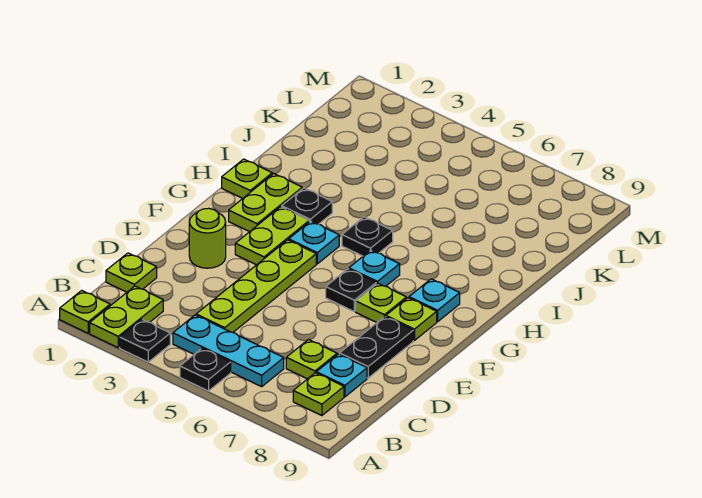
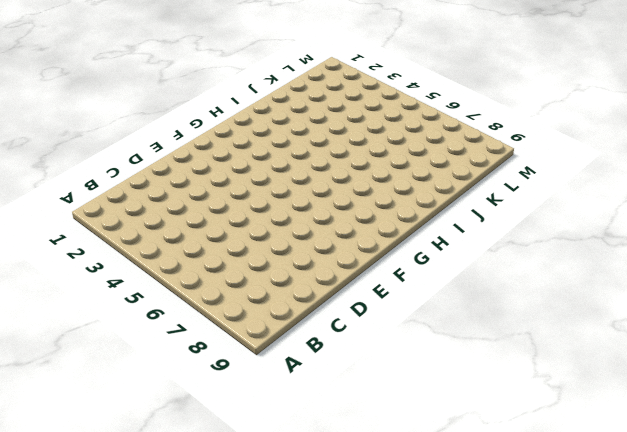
none -> lime plate A1 level 1
none -> lime plate A2:B2 level 1
none -> black plate A3 level 1

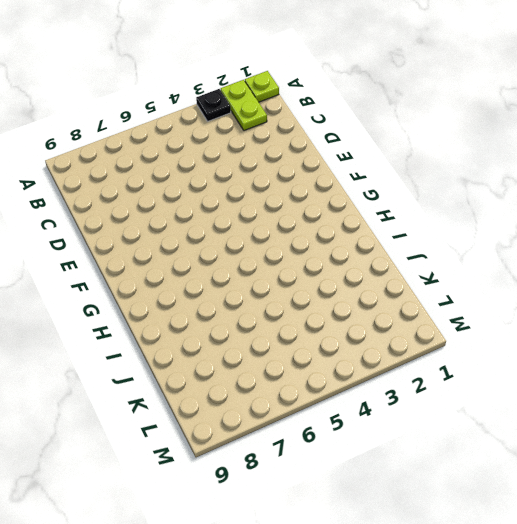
none -> black plate A5 level 1
none -> cyan plate B4:B6 level 1
none -> lime plate B8 level 1

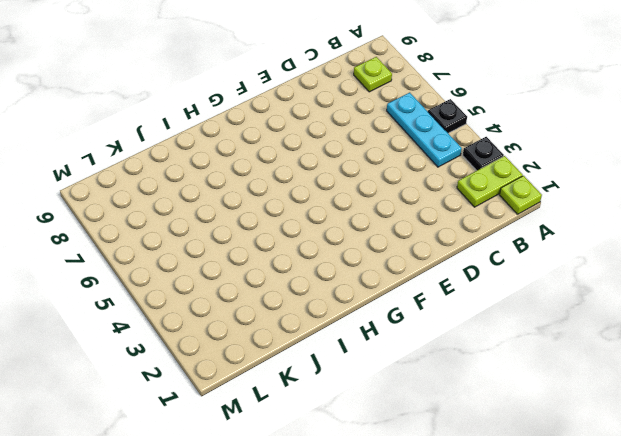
none -> lime plate C1 level 1
none -> lime plate C4:F4 level 1
none -> lime plate C7 level 1

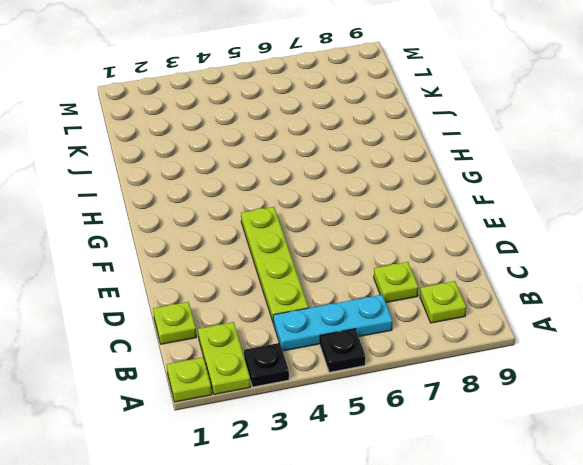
none -> cyan plate C8 level 1
none -> black plate D8:E8 level 1
none -> lime round brick E2 level 1

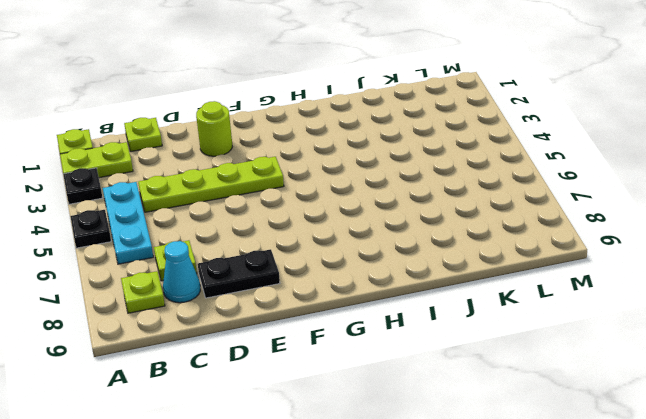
cyan cone C8 level 1 -> cyan plate C8 level 1
none -> lime plate F3:G3 level 1
none -> black plate F6 level 1
none -> lime plate F7 level 1

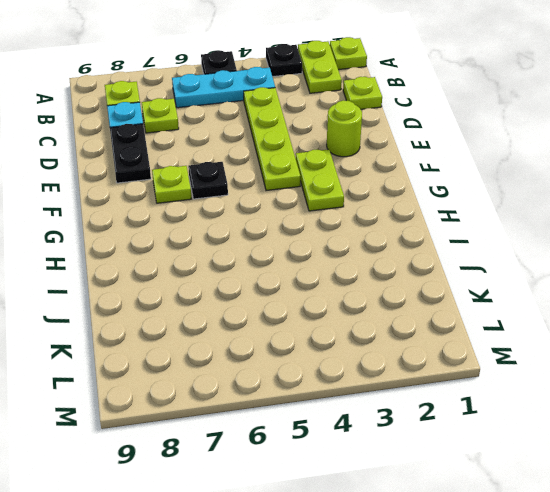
none -> lime plate F8 level 1
none -> lime plate G2:H2 level 1
none -> cyan plate G4 level 1

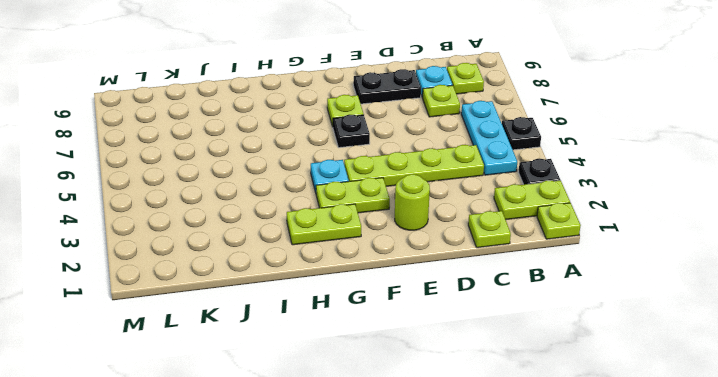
none -> lime plate F8 level 1
none -> cyan plate G6 level 1
none -> cyan plate G8 level 1

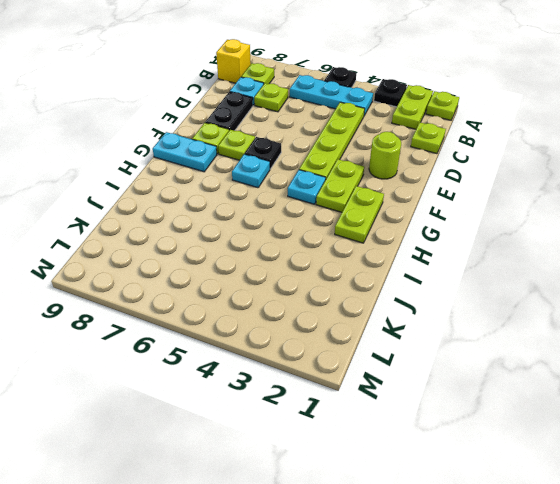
yellow brick B9 level 1 -> none
cyan plate G8:G9 level 1 -> cyan plate G8 level 1
none -> lime plate H1 level 1
none -> black plate H3 level 1
none -> black plate H5 level 1

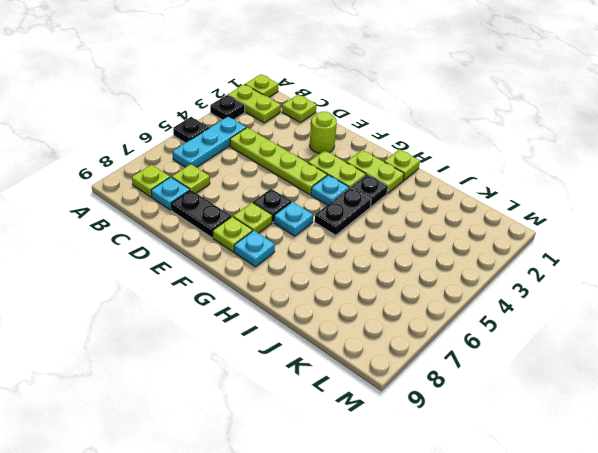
black plate H4:H5 level 1 -> black plate H5 level 1

